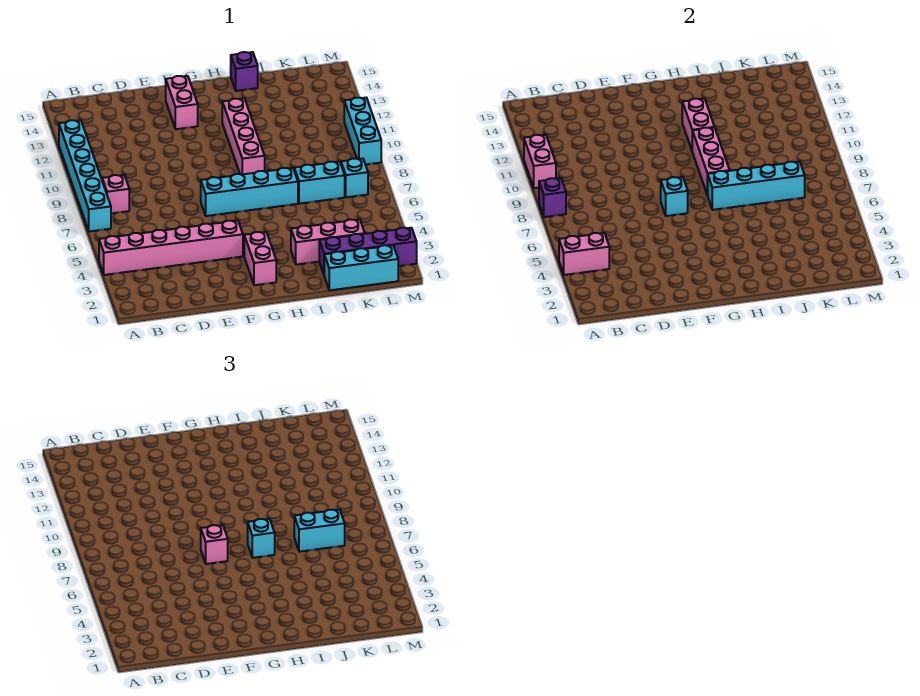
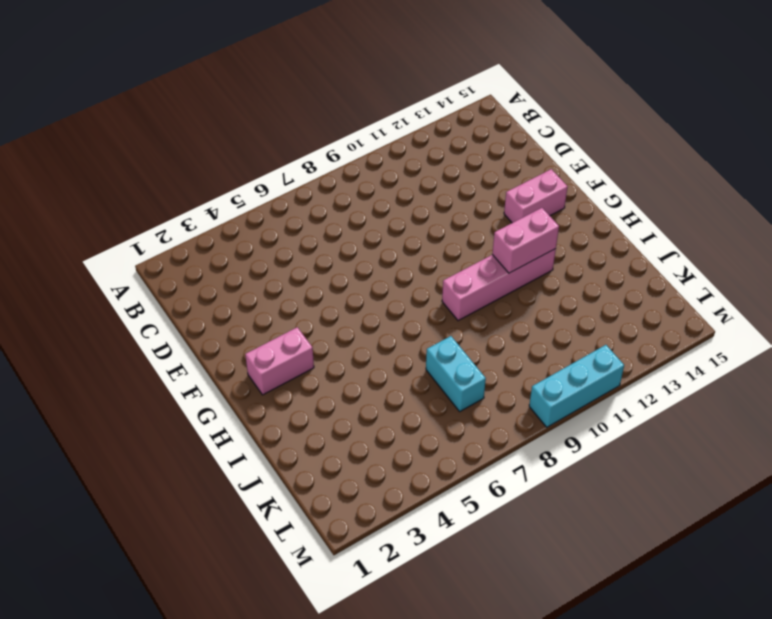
none -> pink brick A4:F4 level 1
none -> cyan brick A7:A12 level 1
none -> pink brick B8 level 1

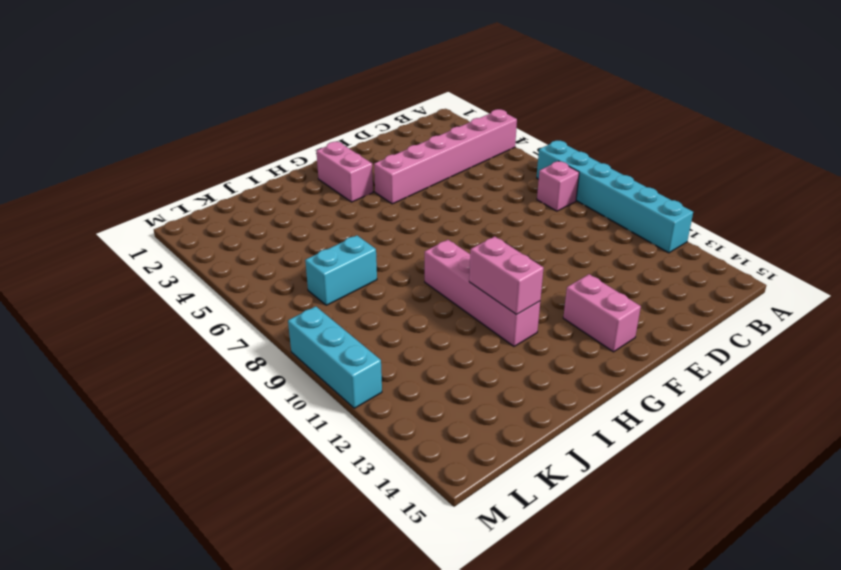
none -> cyan brick F7:I7 level 1
none -> pink brick I3:K3 level 1
none -> purple brick I15 level 1

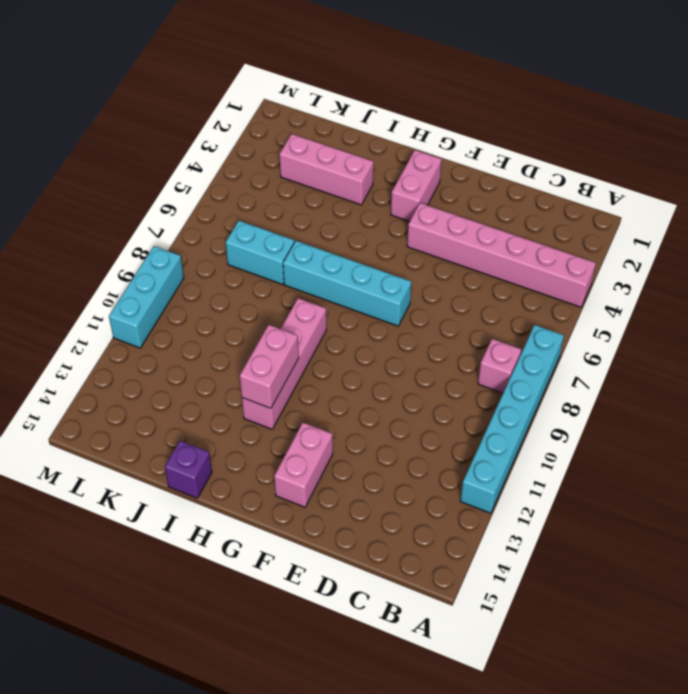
none -> cyan brick J1:L1 level 1
none -> purple brick J2:M2 level 1
none -> cyan brick L7 level 1

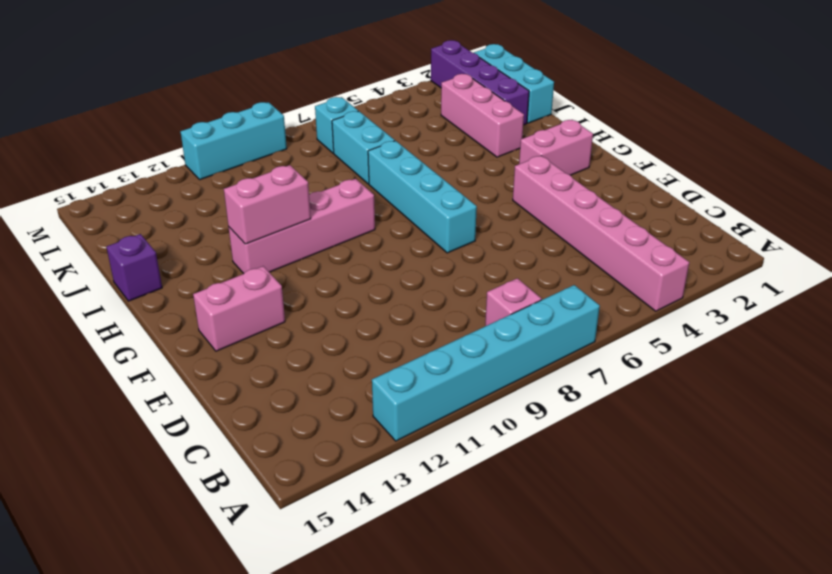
none -> pink brick A4:B4 level 2
none -> purple brick A8 level 2
none -> pink brick A10:A11 level 2

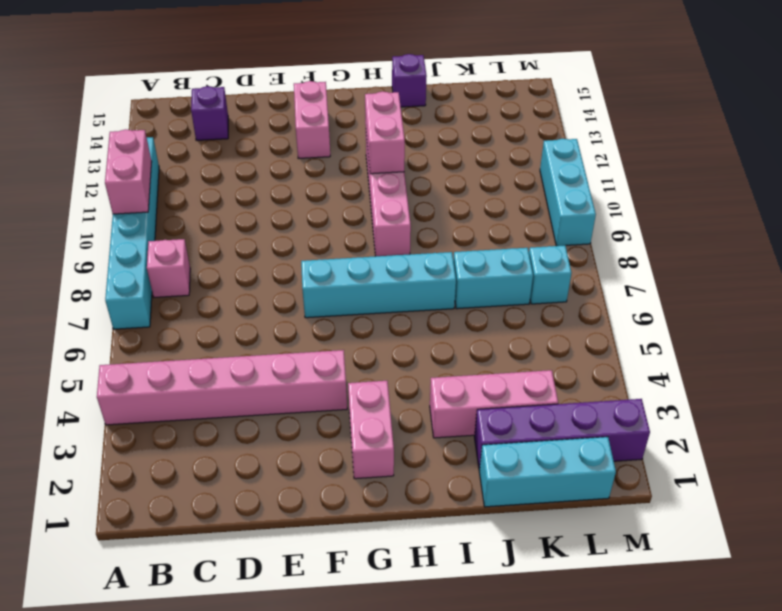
purple brick C14 level 1 -> purple brick A8 level 2
none -> pink brick A4:B4 level 2
none -> cyan brick F7 level 2
none -> cyan brick H7:K7 level 2

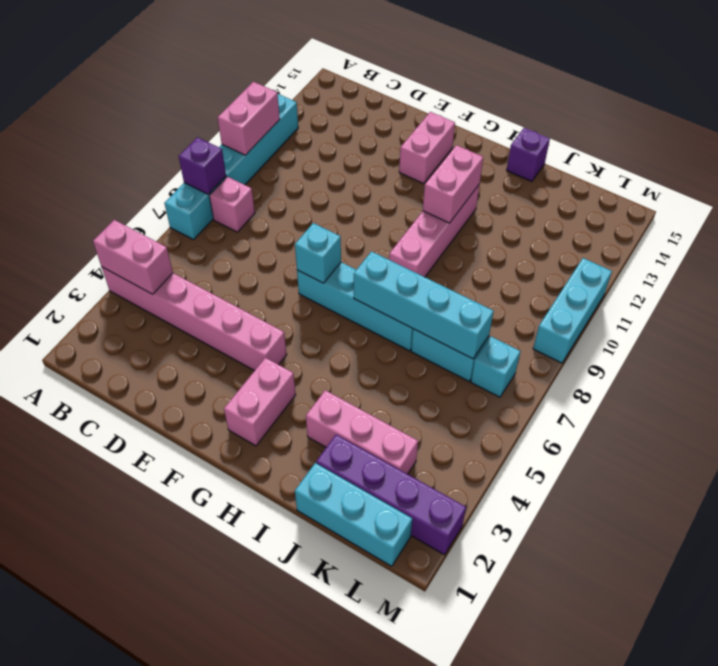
none -> pink brick H8:H10 level 2
none -> pink brick F7 level 3
none -> cyan brick H7 level 3

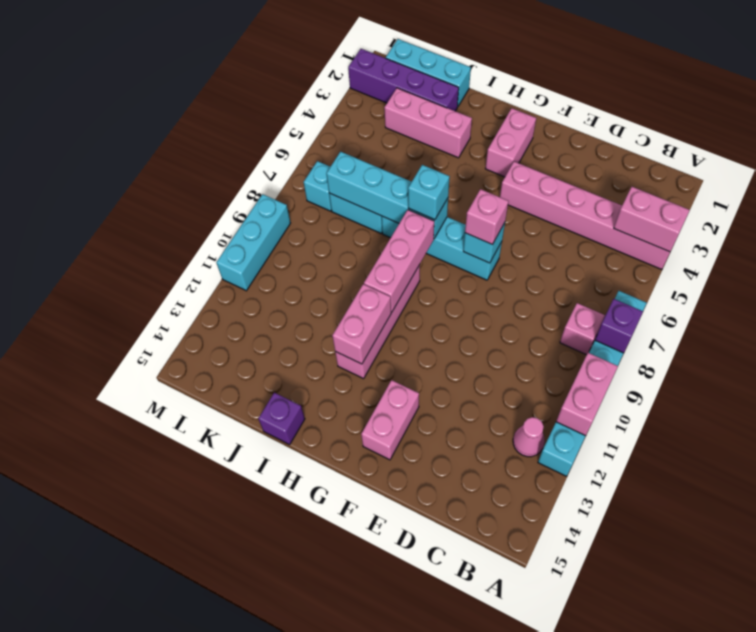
pink cone B12 level 1 -> none
none -> cyan brick J7:K7 level 3

